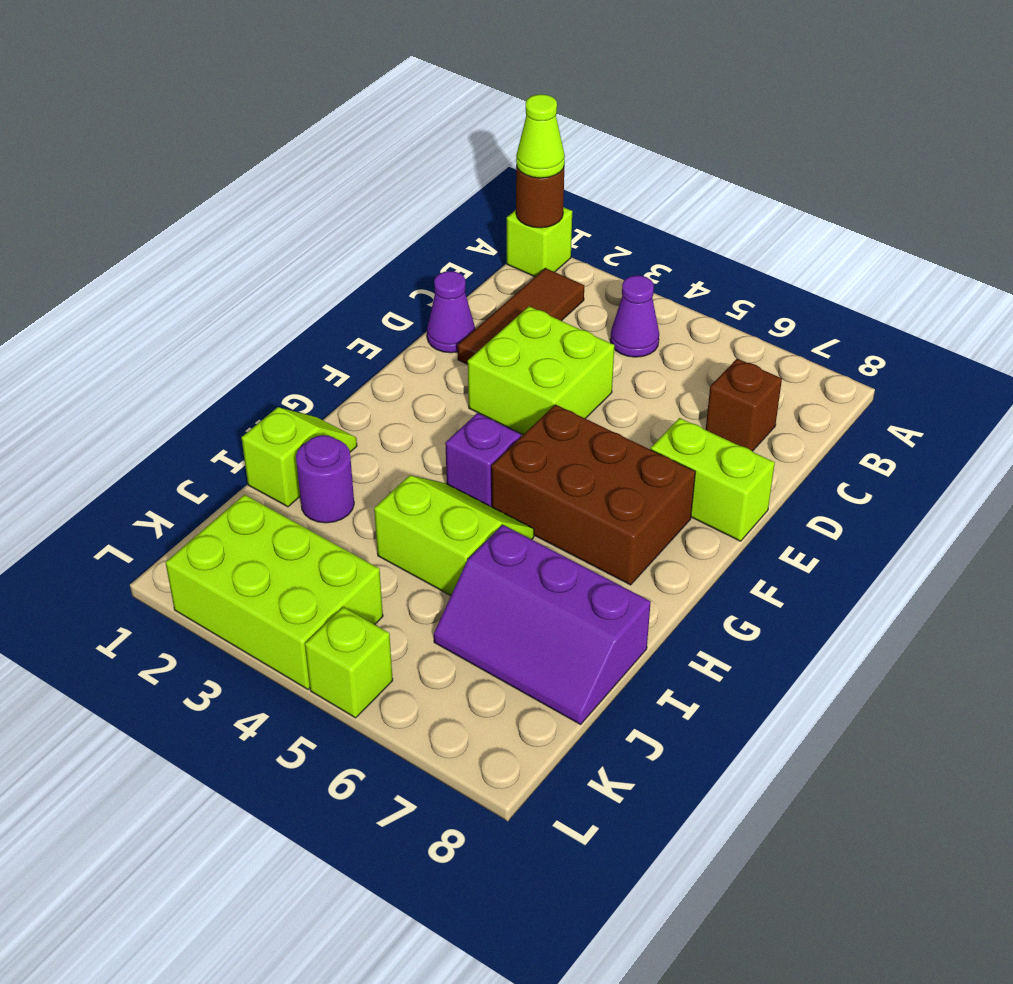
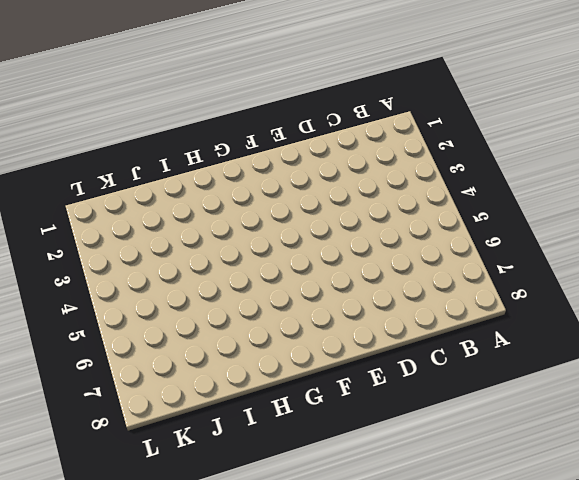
none -> lime brick A1 level 1
none -> brown tile B2:D2 level 1
none -> purple cone B4 level 1

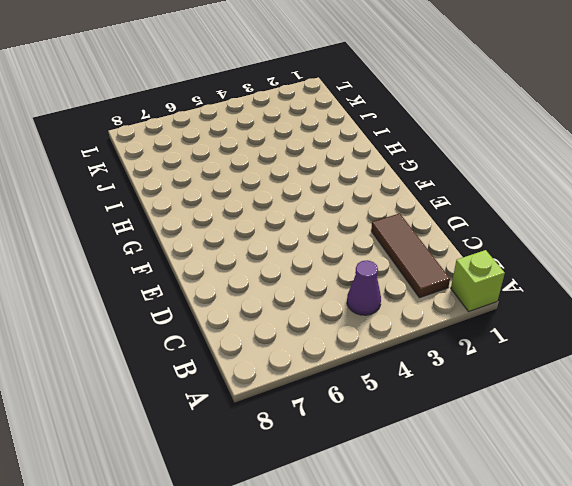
none -> brown brick C7 level 1
none -> purple cone D1 level 1
none -> lime brick D3:E4 level 1

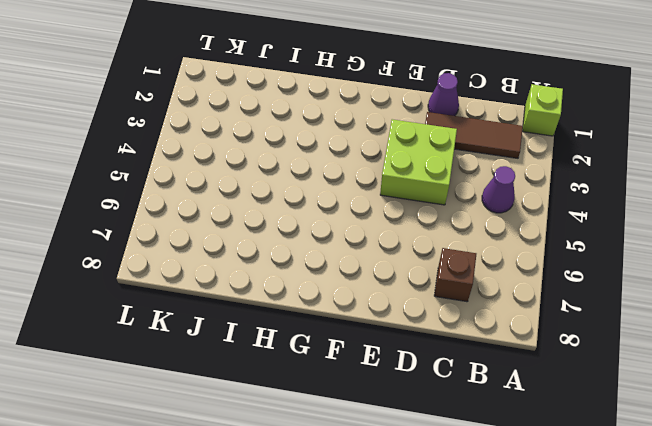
none -> lime brick E7:E8 level 1
none -> brown brick F5:G7 level 1
none -> purple brick G4 level 1

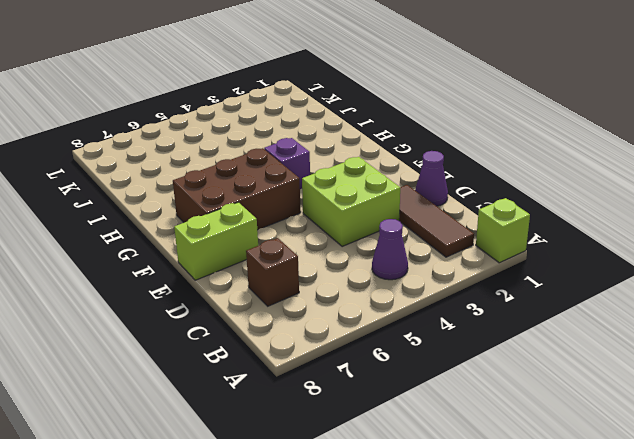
none -> lime slope H1:I1 level 1 top I
none -> lime slope H4:I5 level 1 top I
none -> purple round brick I2 level 1

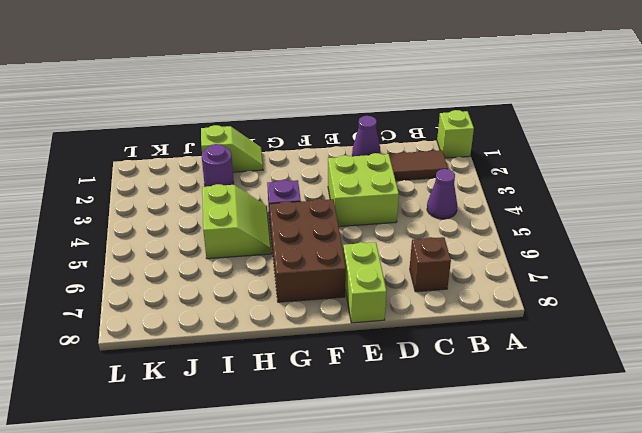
none -> purple slope I6:J8 level 1 top I
none -> lime brick K2:L4 level 1
none -> lime brick L5 level 1

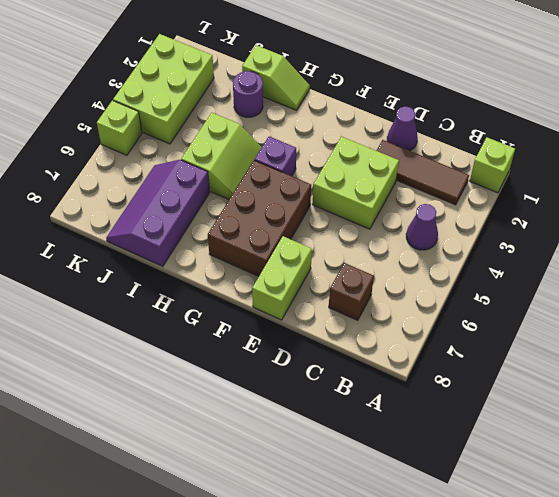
none -> brown round brick A1 level 2
none -> lime cone A1 level 3

